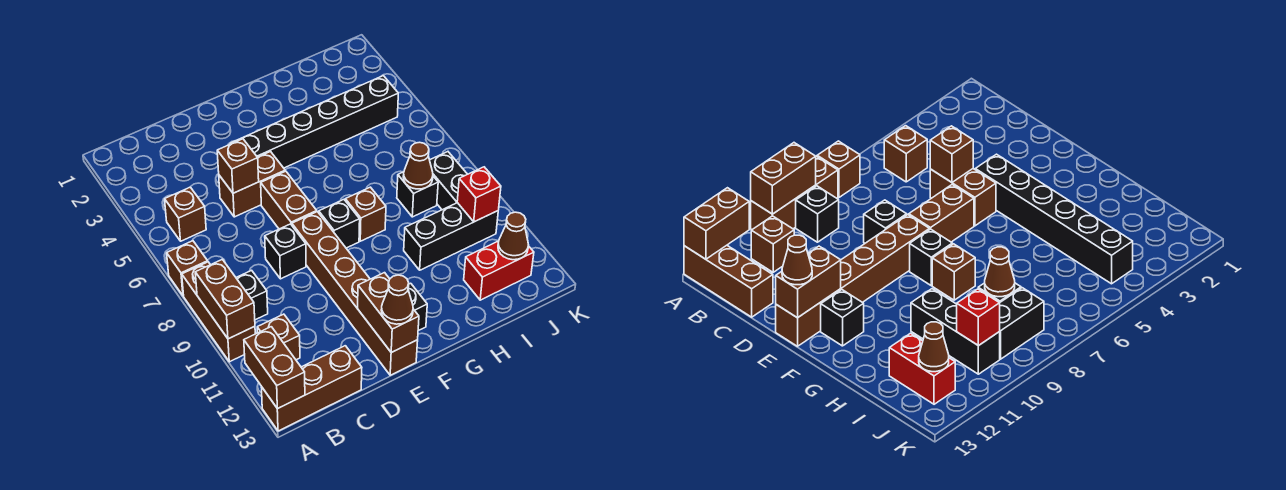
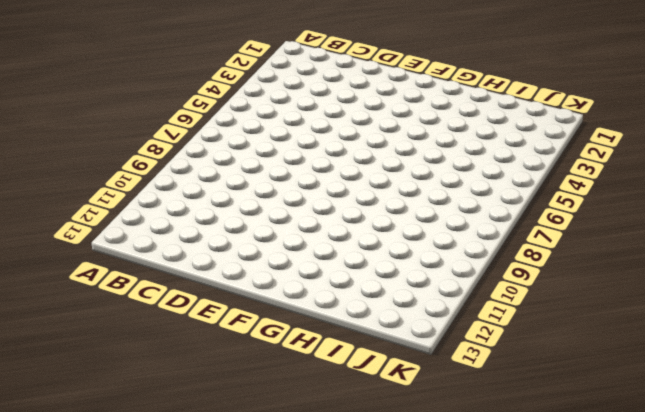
none -> brown brick A7 level 1
none -> brown brick A8:A10 level 1
none -> brown brick A13:C13 level 1

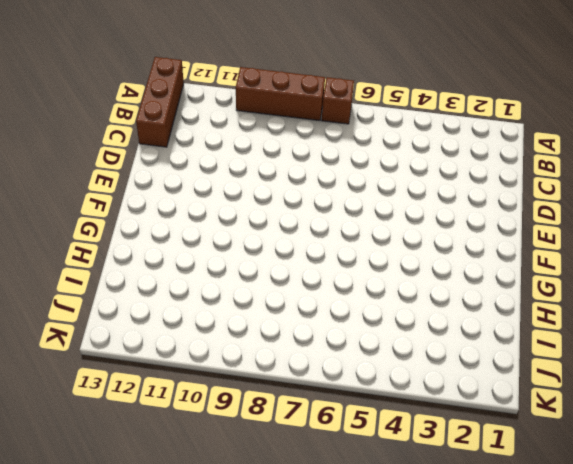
none -> brown brick B5 level 1
none -> black brick B9 level 1
none -> brown brick B11 level 1

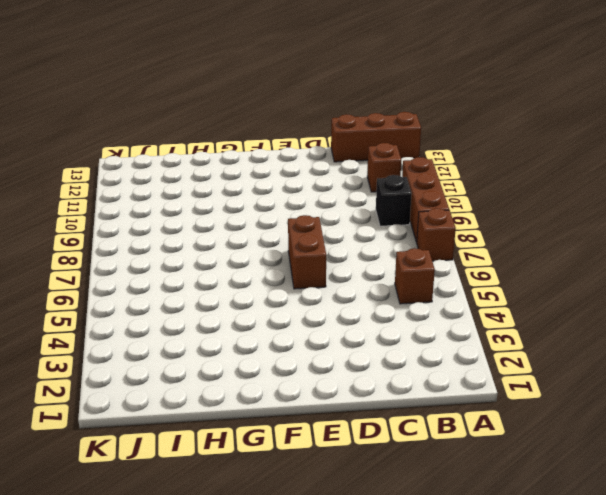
none -> brown brick D5:E5 level 1
none -> black brick D8 level 1
none -> black brick E4:J4 level 1

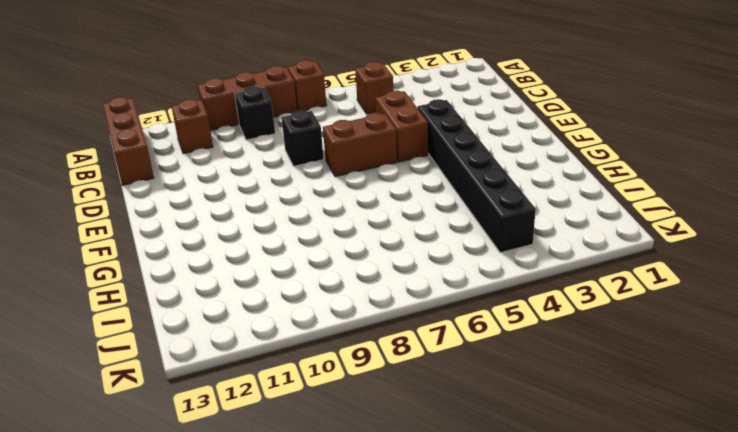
none -> brown brick E8:E13 level 1
none -> black brick F8 level 1
none -> black brick F12 level 1

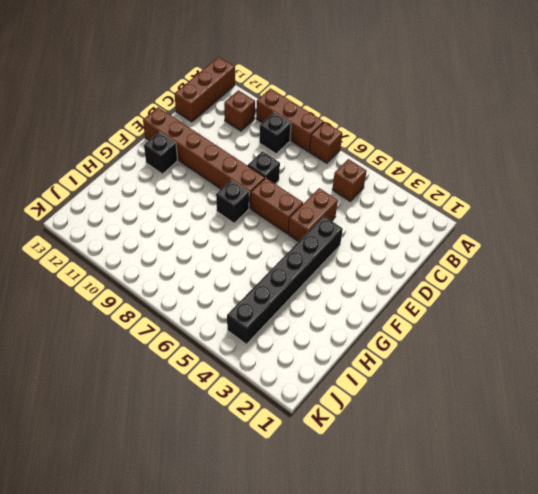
none -> brown brick G8 level 1
none -> black brick H10:J10 level 1
none -> black brick I8 level 1

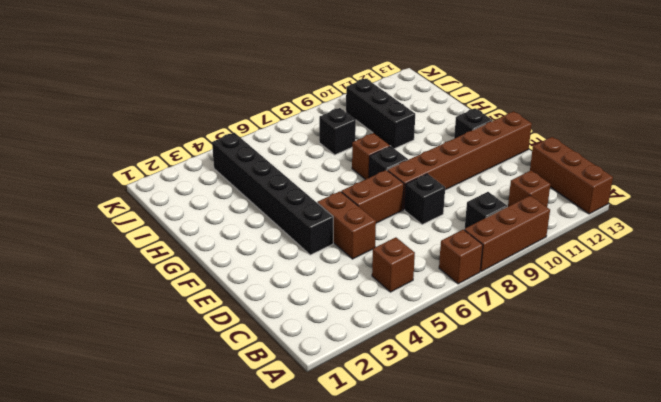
none -> red brick I12:J12 level 1
none -> black brick J8:J9 level 1
none -> brown brick A9:A10 level 2

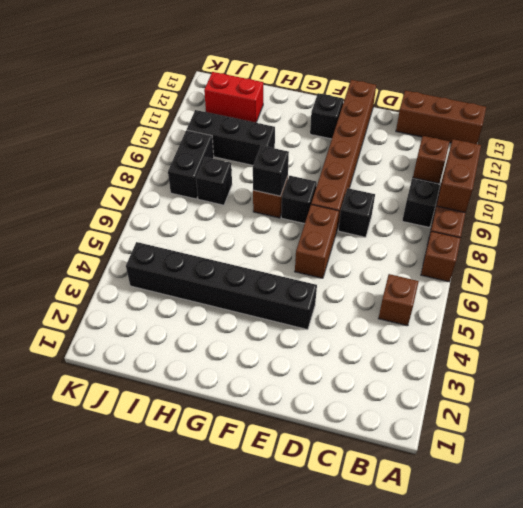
black brick G8 level 2 -> none
none -> brown brick D5:E5 level 1
none -> brown brick A12:A13 level 2
none -> brown brick D5 level 2

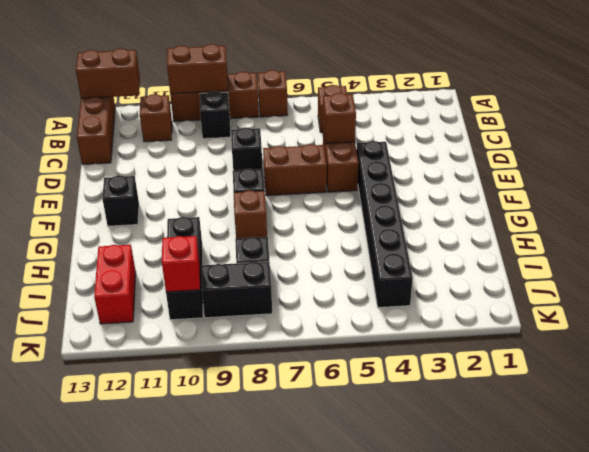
none -> brown brick E8:E13 level 1
none -> brown brick E12:E13 level 2
none -> brown cone I8 level 2

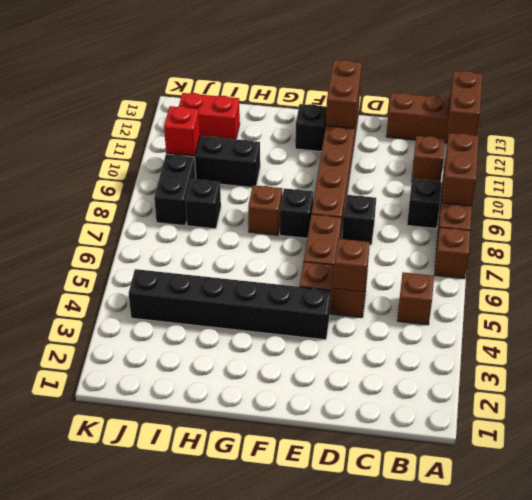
none -> brown cone I8 level 2
none -> brown cone J12 level 2
none -> brown cone E13 level 3

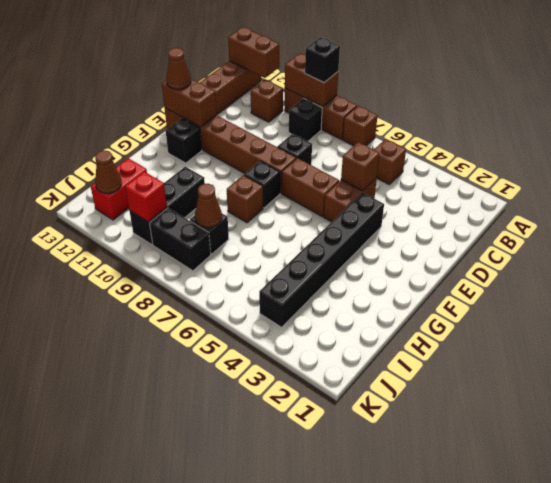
black brick A9 level 3 -> none

